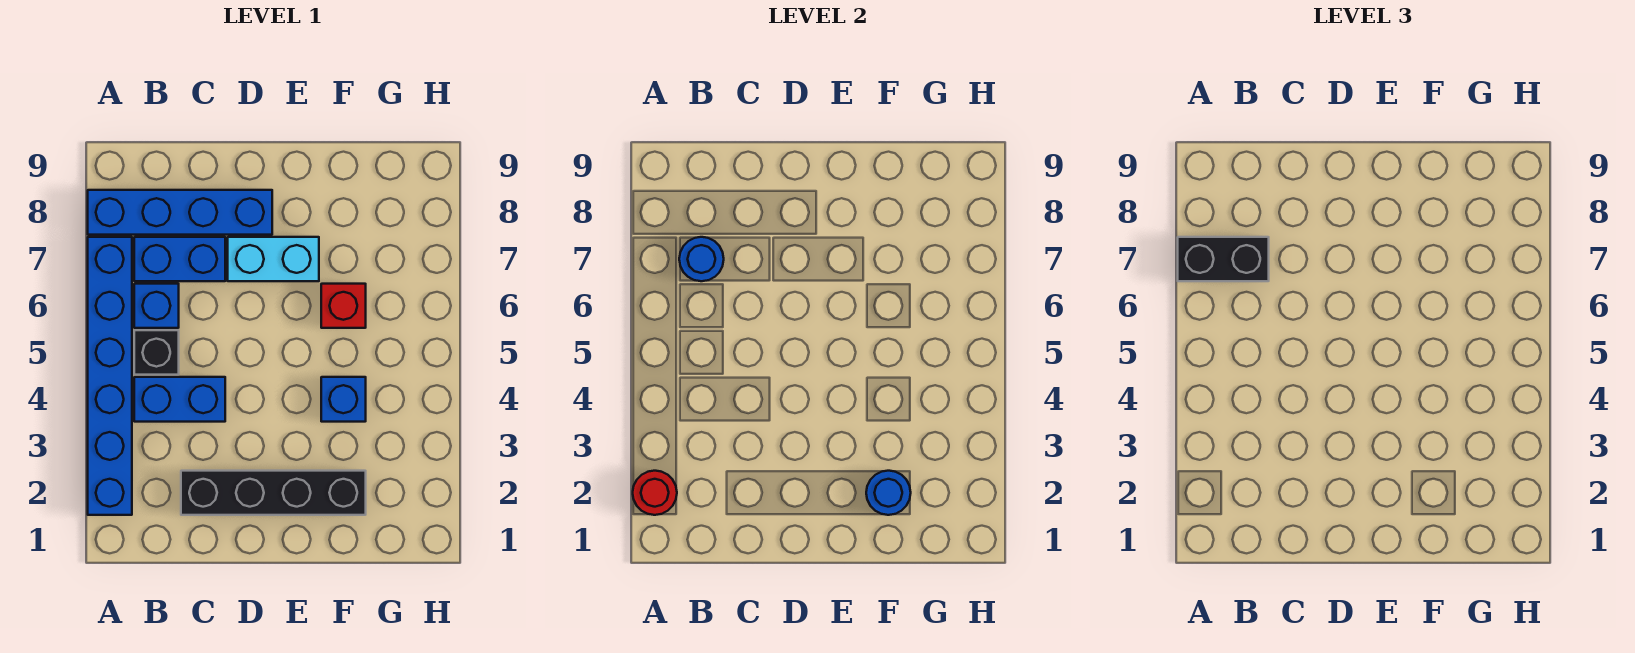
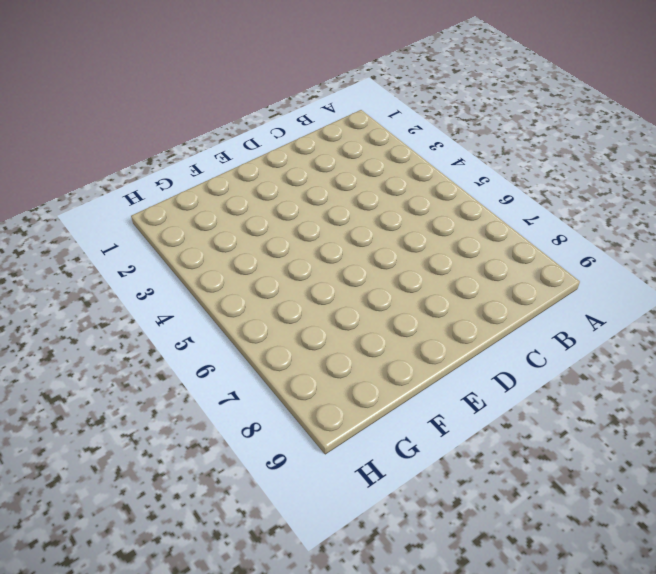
none -> blue brick A2:A7 level 1
none -> blue brick A8:D8 level 1
none -> blue brick B4:C4 level 1

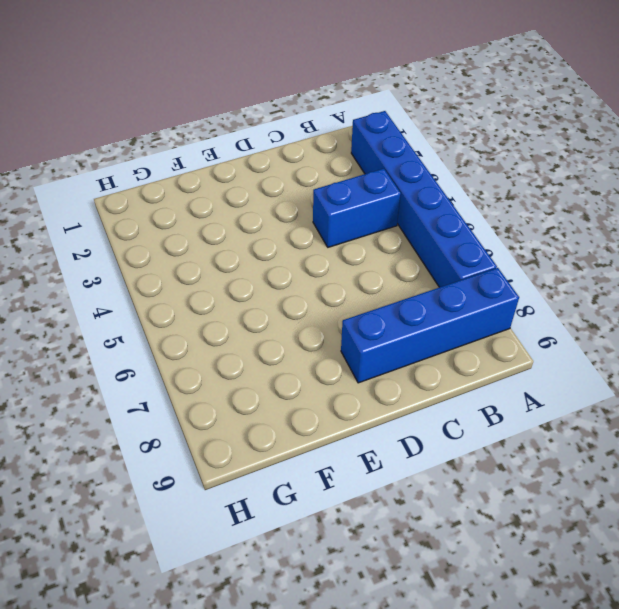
none -> black brick B5 level 1
none -> blue brick B6 level 1
none -> blue brick B7:C7 level 1

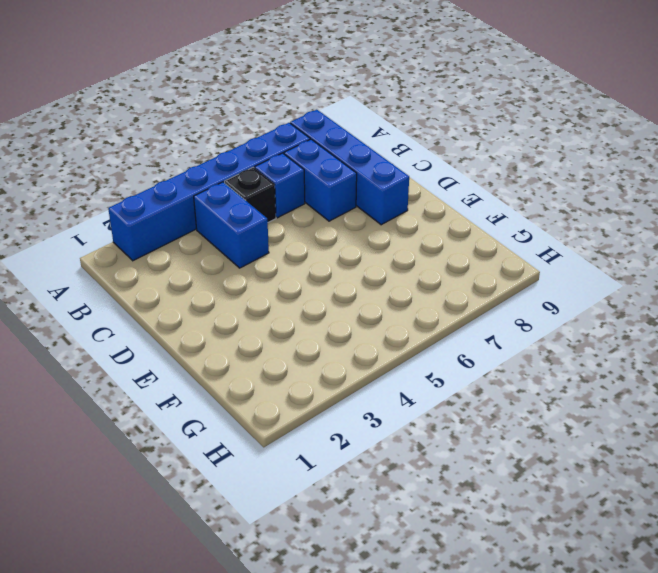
none -> black brick C2:F2 level 1
none -> cyan brick D7:E7 level 1
none -> blue brick F4 level 1

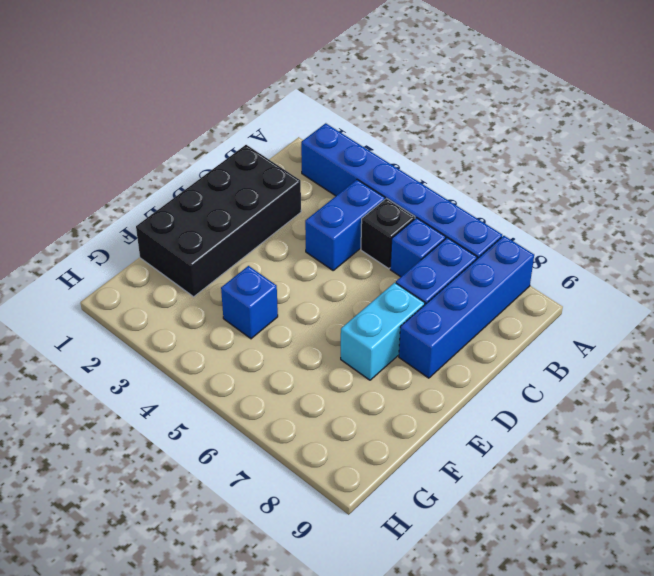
black brick C1:F2 level 1 -> black brick C2:F2 level 1
none -> red brick F6 level 1
none -> red round brick A2 level 2
none -> blue round brick B7 level 2

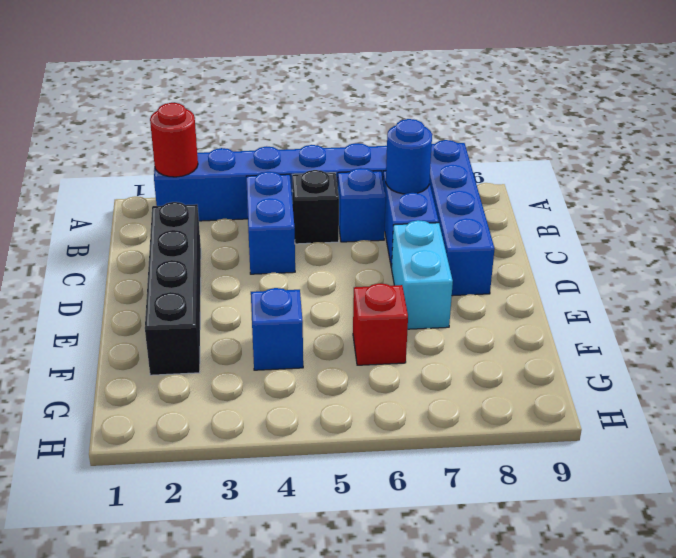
none -> blue round brick F2 level 2
none -> black brick A7:B7 level 3

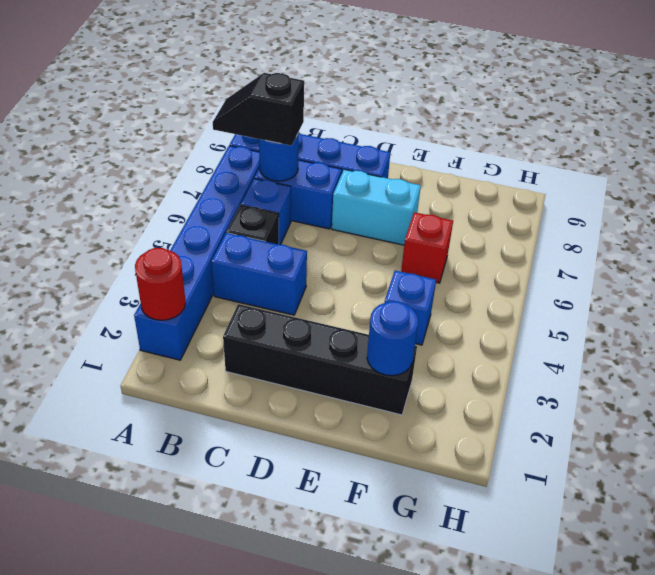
black slope A7:B7 level 3 top B -> black brick A7:B7 level 3

